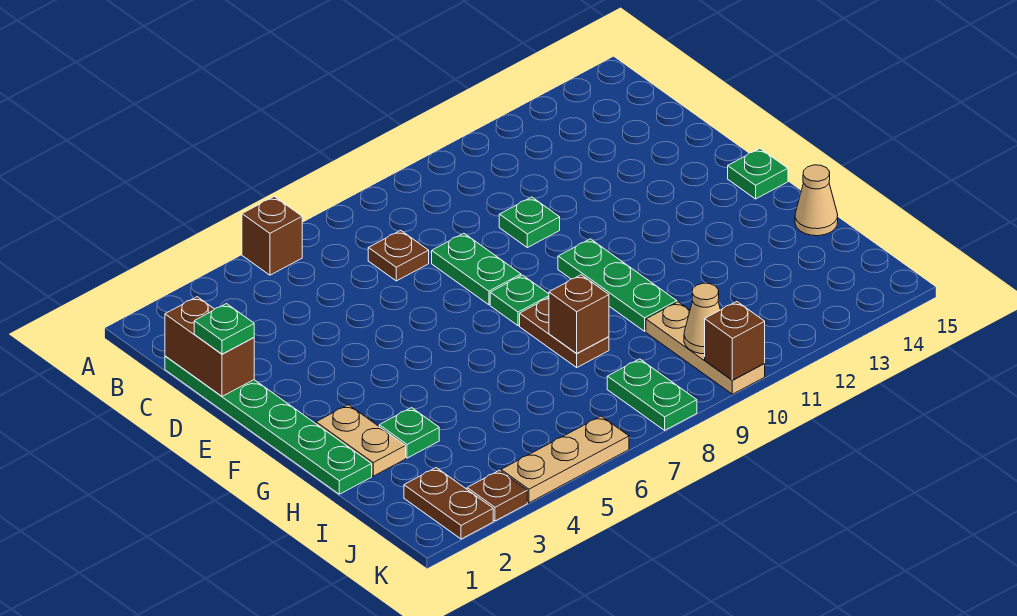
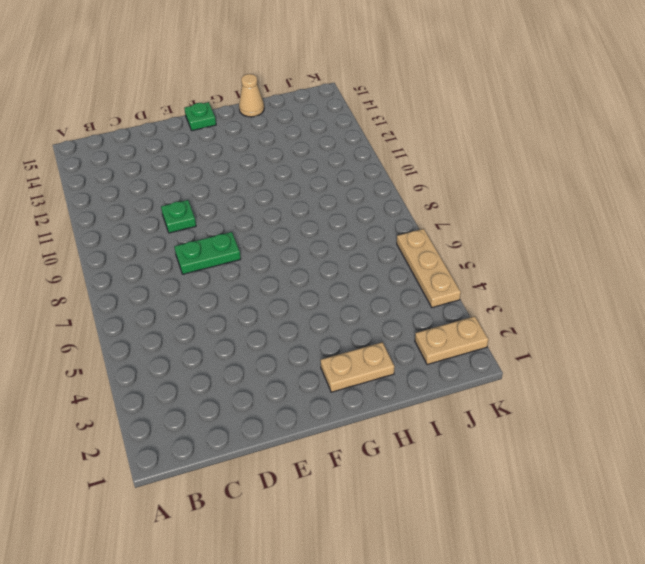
tan plate J2:K2 level 1 -> brown plate J2:K2 level 1
none -> brown brick A5 level 1
none -> green plate C1:H1 level 1
none -> brown plate C7 level 1

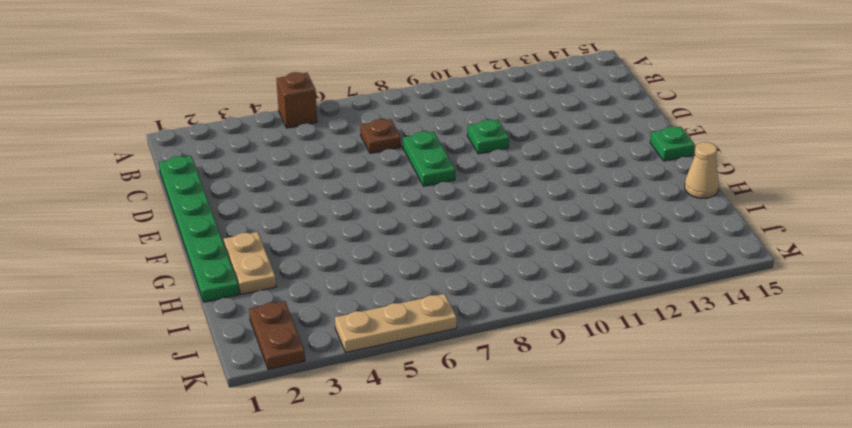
none -> green plate F8 level 1
none -> green plate F10:H10 level 1
none -> brown plate G8:H8 level 1

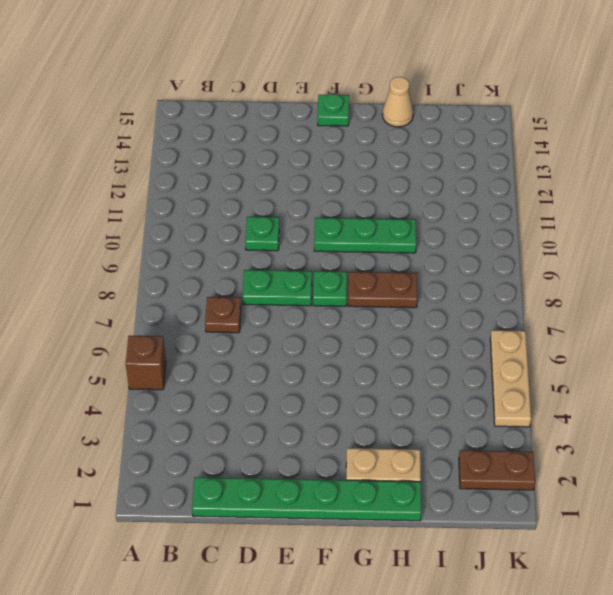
none -> green plate H3 level 1
none -> tan plate I10:K10 level 1
none -> green plate J8:K8 level 1

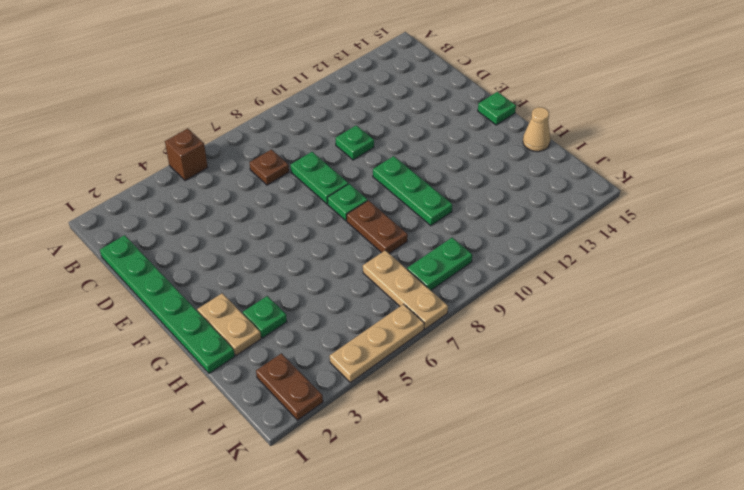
tan plate I7:K7 level 1 -> tan plate I10:K10 level 1
green plate J8:J9 level 1 -> green plate J8:K8 level 1
none -> brown plate K3 level 1
none -> brown brick C1:D1 level 2
none -> brown brick H8 level 2

